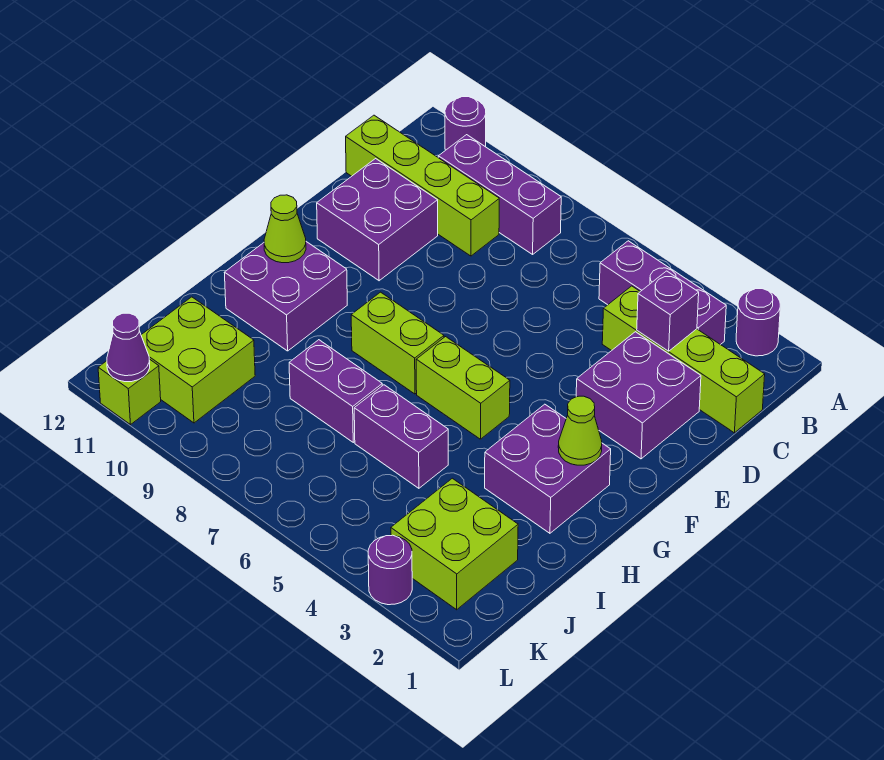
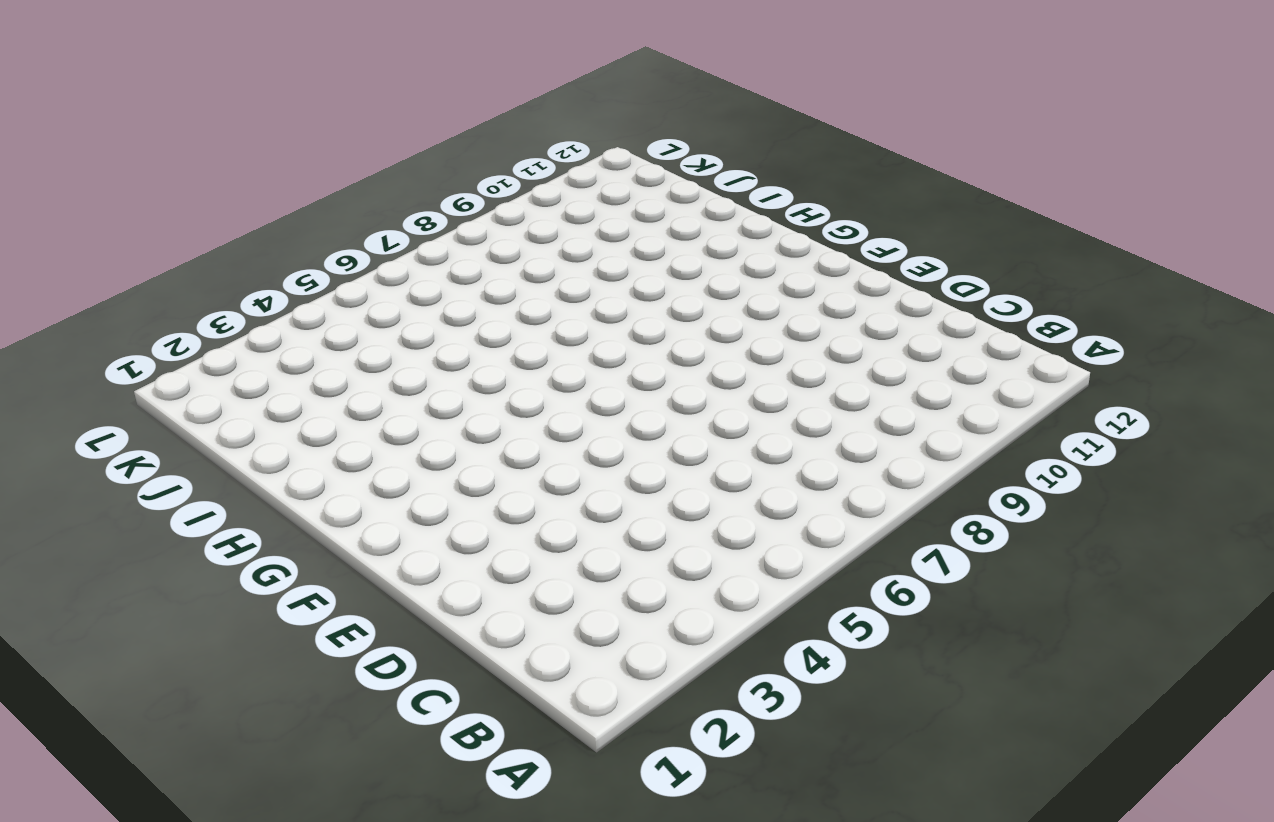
none -> purple round brick A2 level 1
none -> purple round brick A11 level 1
none -> purple brick B3:B5 level 1

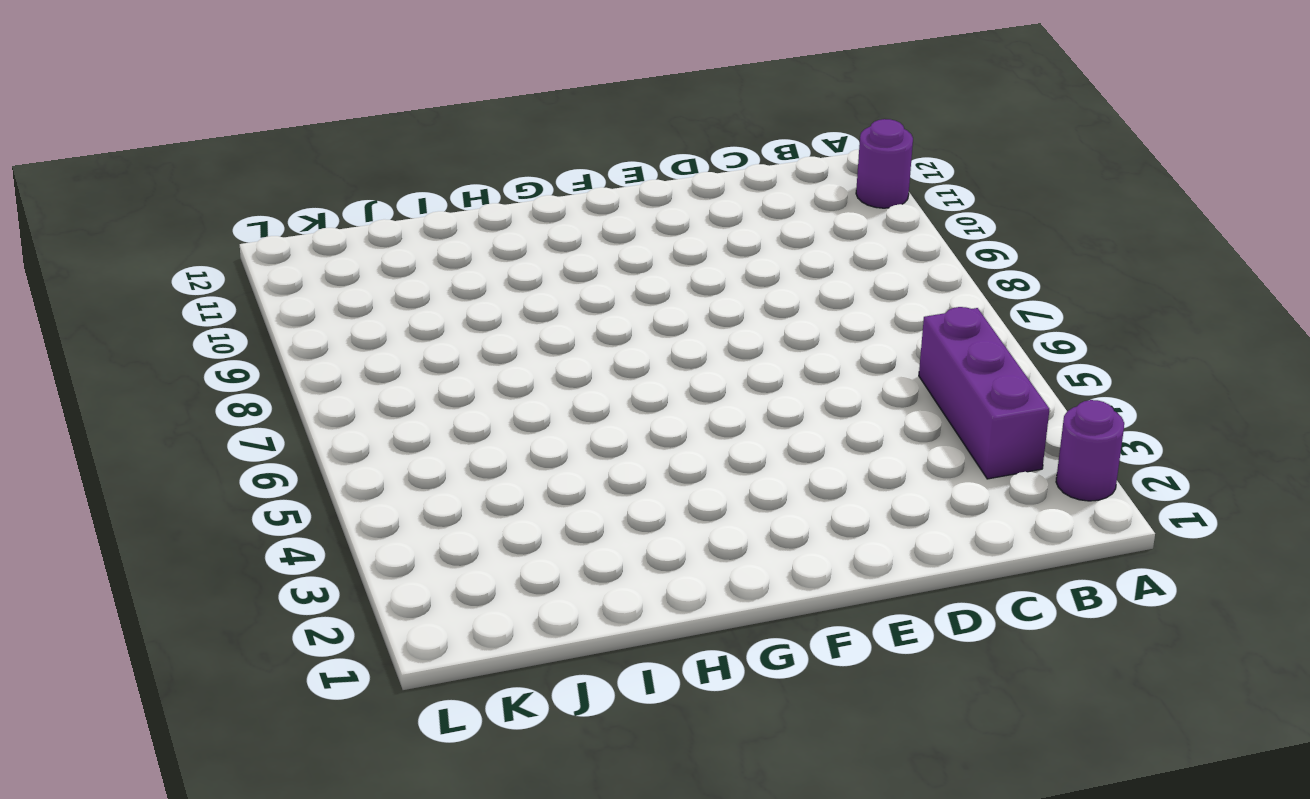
none -> purple brick B8:B10 level 1
none -> lime brick C1:C4 level 1
none -> lime brick C9:C12 level 1

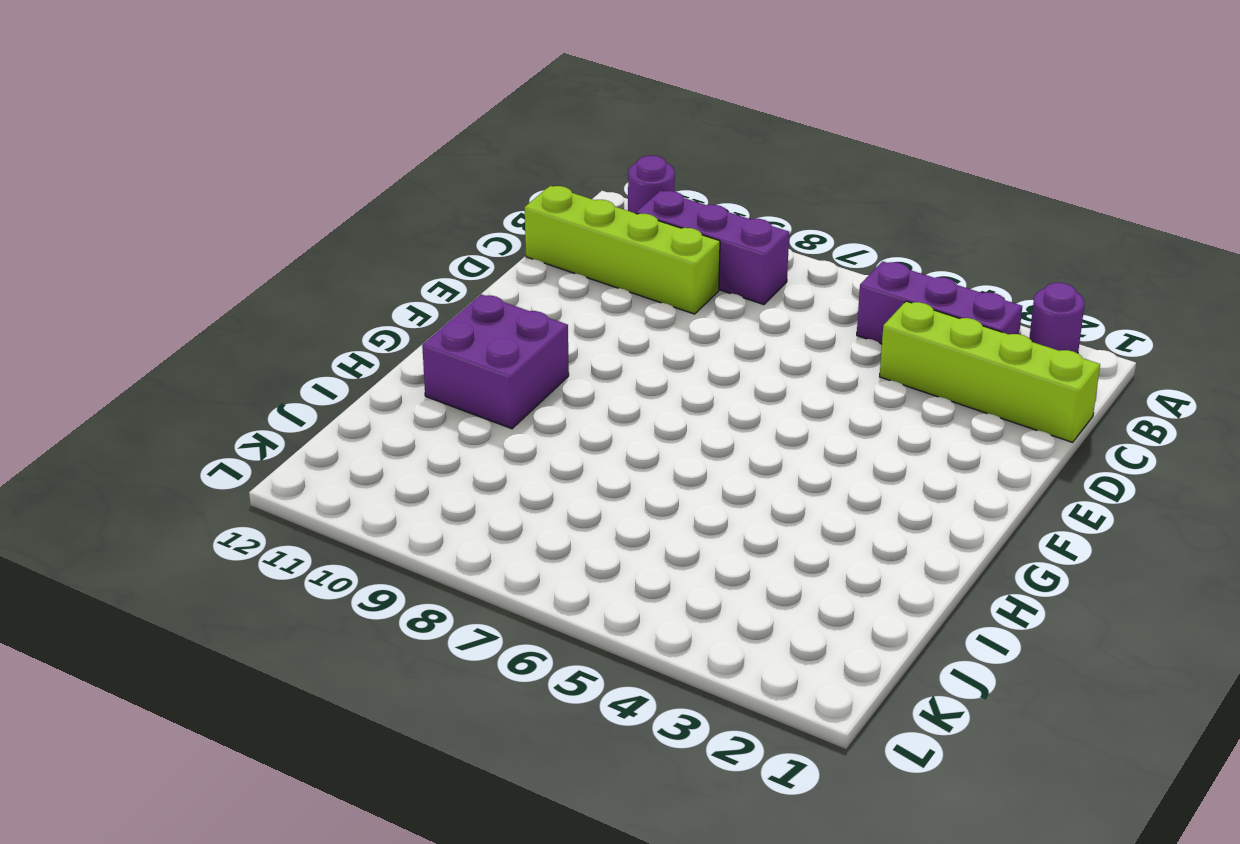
none -> purple brick D2:E3 level 1
none -> purple brick D10:E11 level 1
none -> purple brick G2:H3 level 1

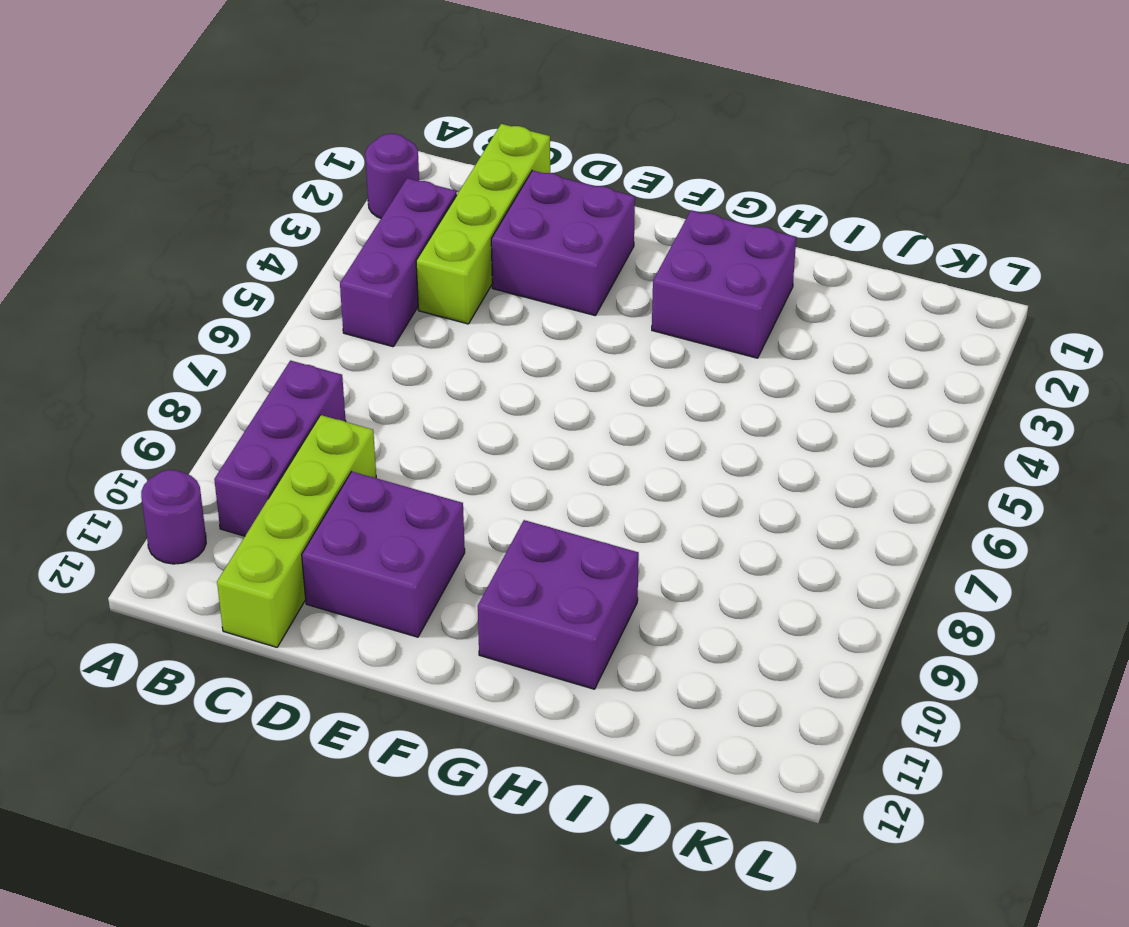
none -> lime brick G5:G6 level 1
none -> lime brick G7:G8 level 1
none -> purple brick I5:I6 level 1

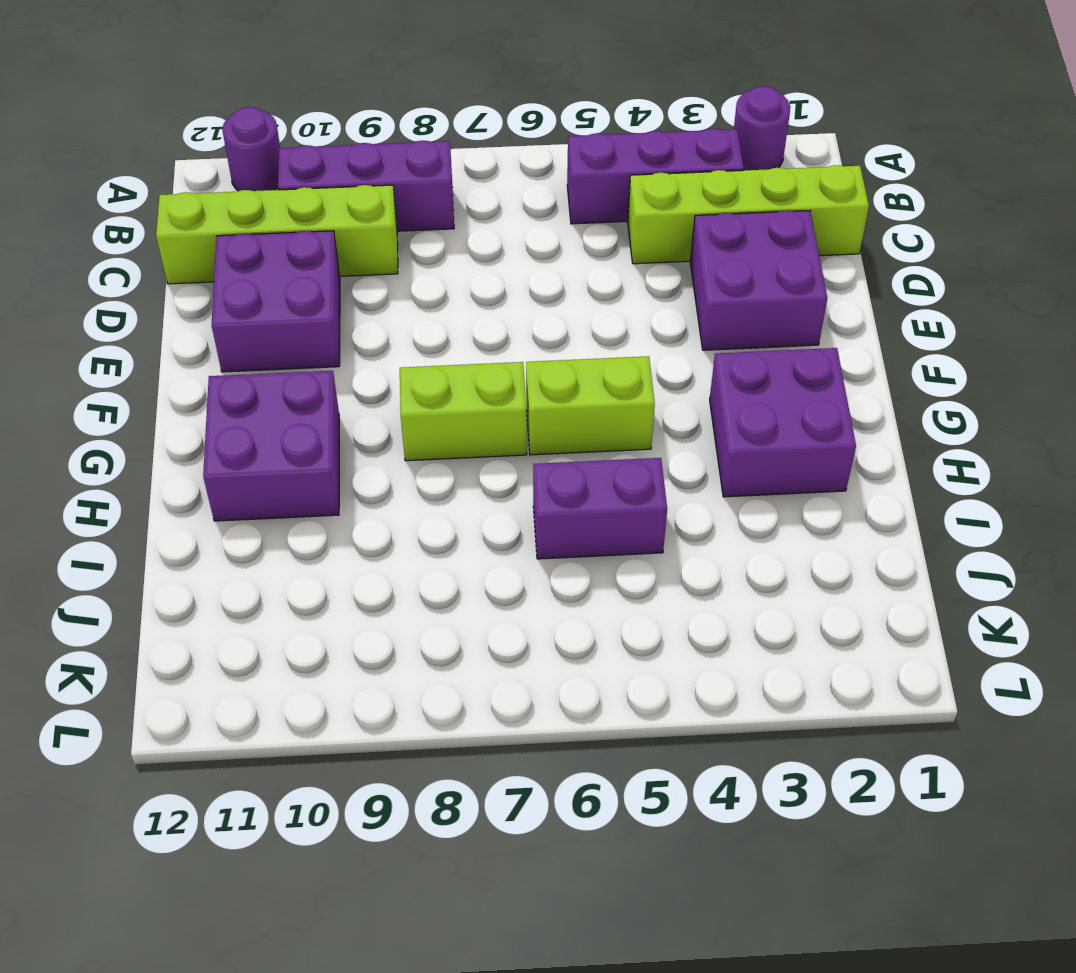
none -> purple brick I7:I8 level 1
none -> lime brick J2:K3 level 1
none -> lime brick J10:K11 level 1

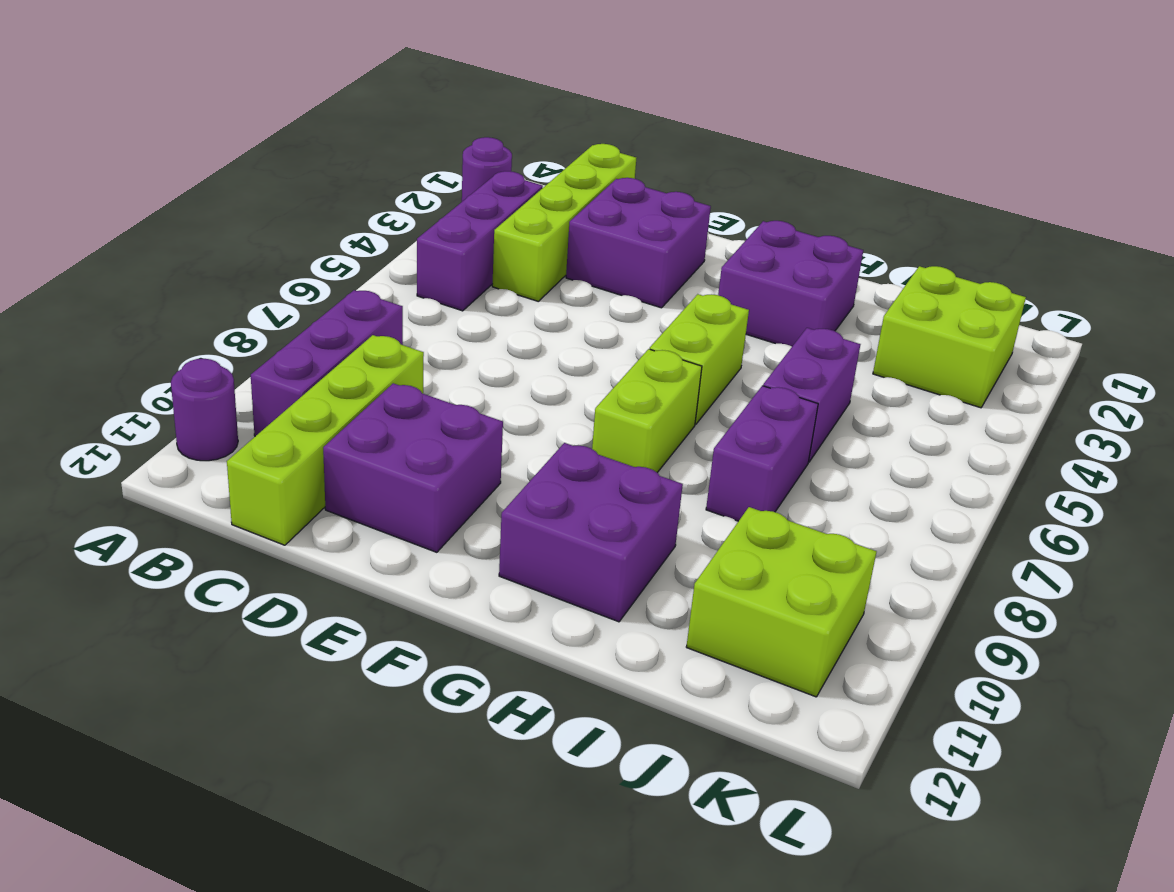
none -> purple round brick L3 level 1
none -> lime brick L11 level 1
none -> purple brick C3 level 2

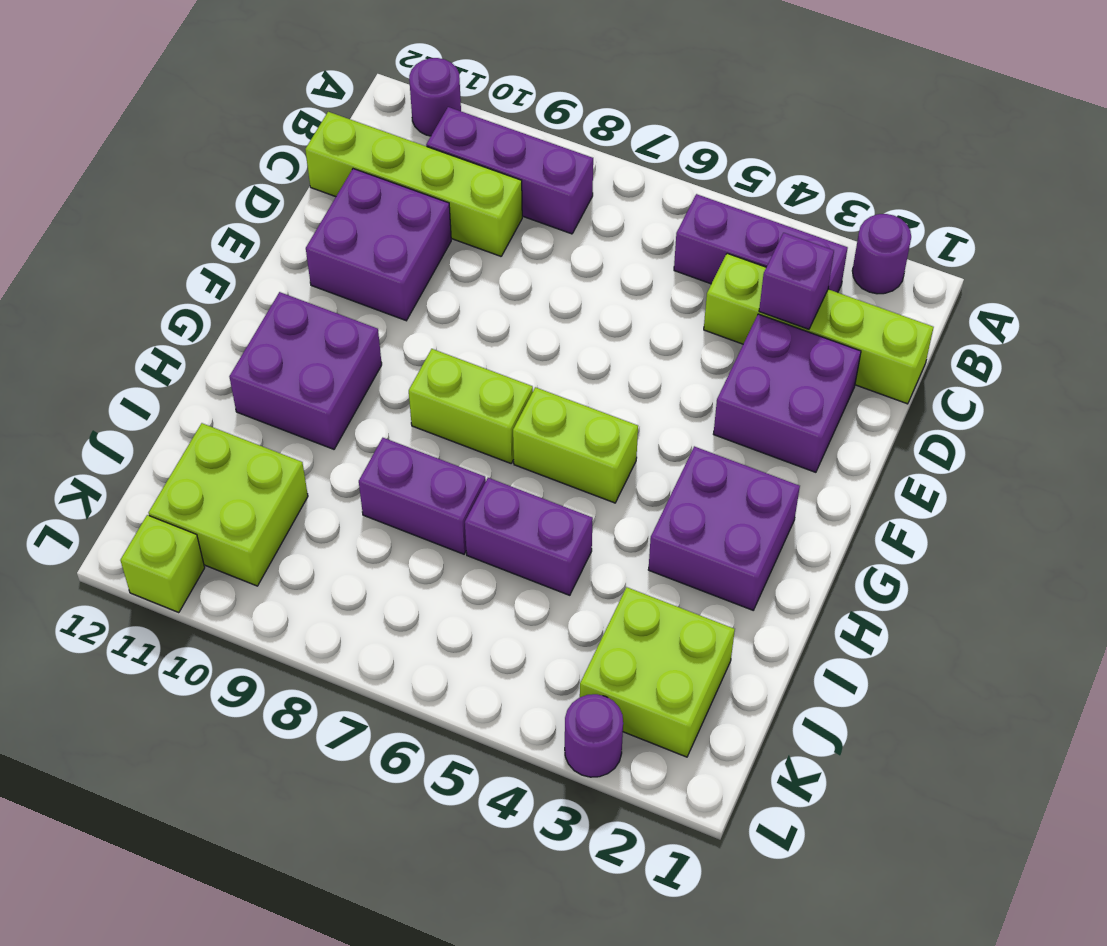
none -> lime cone G2 level 2
none -> lime cone G11 level 2
none -> purple cone L11 level 2

